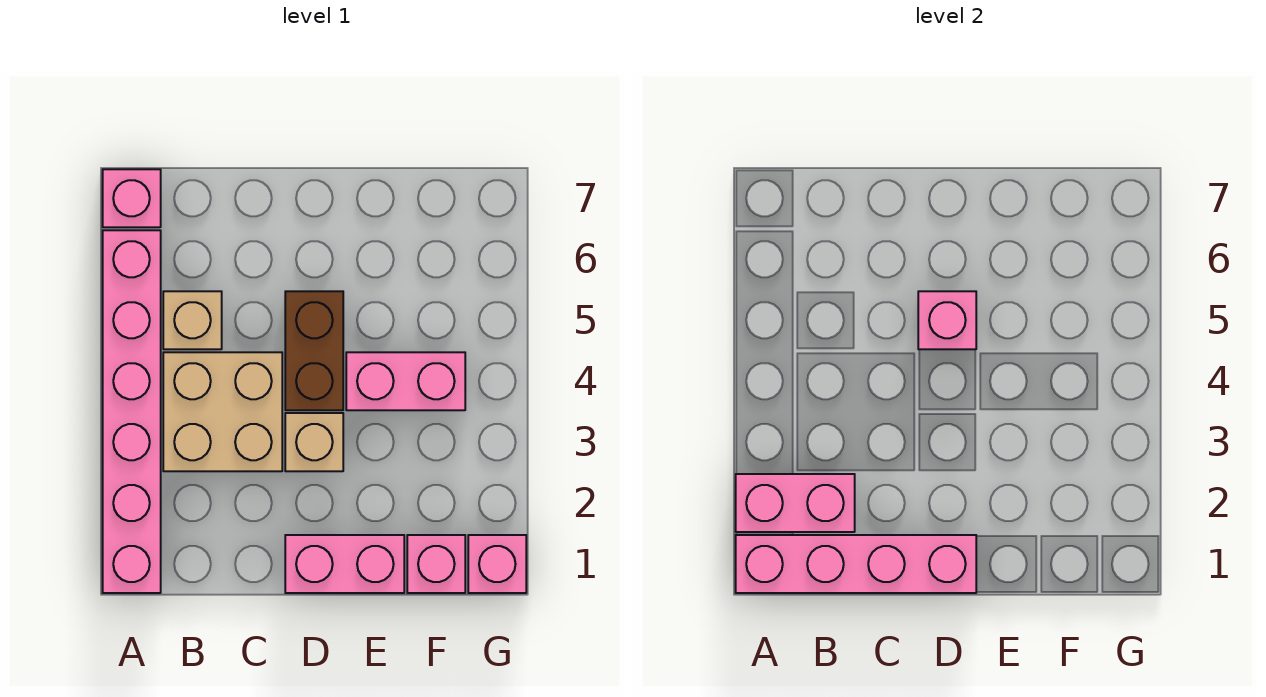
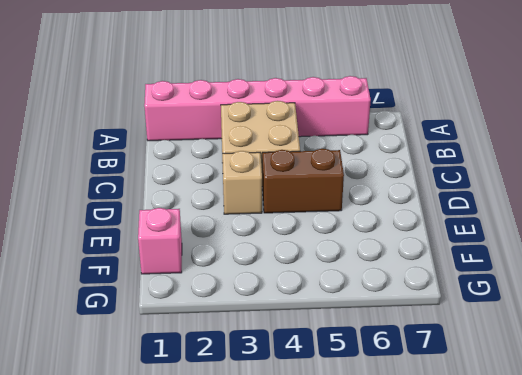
none -> pink brick A7 level 1
none -> tan brick B5 level 1
none -> pink brick D1:E1 level 1

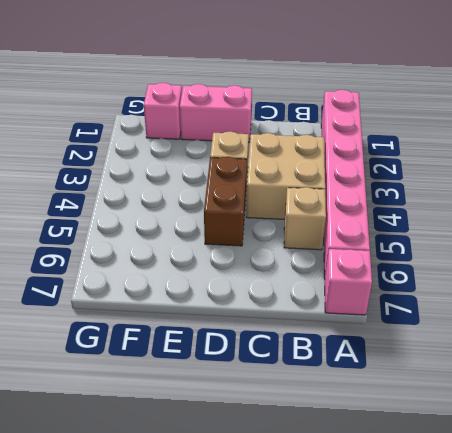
none -> pink brick E4:F4 level 1
none -> pink brick G1 level 1
none -> pink brick A1:D1 level 2

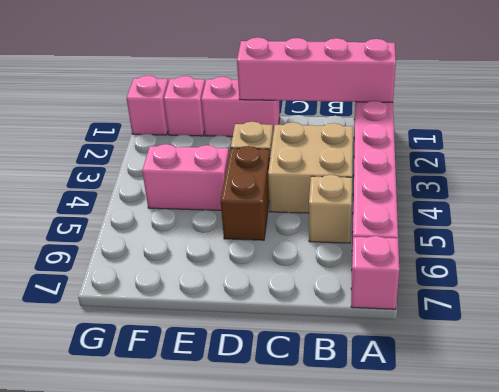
none -> pink brick A2:B2 level 2
none -> pink brick D5 level 2

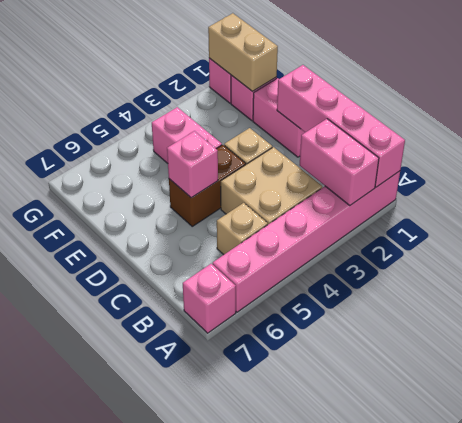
tan brick F1:G1 level 2 -> none

